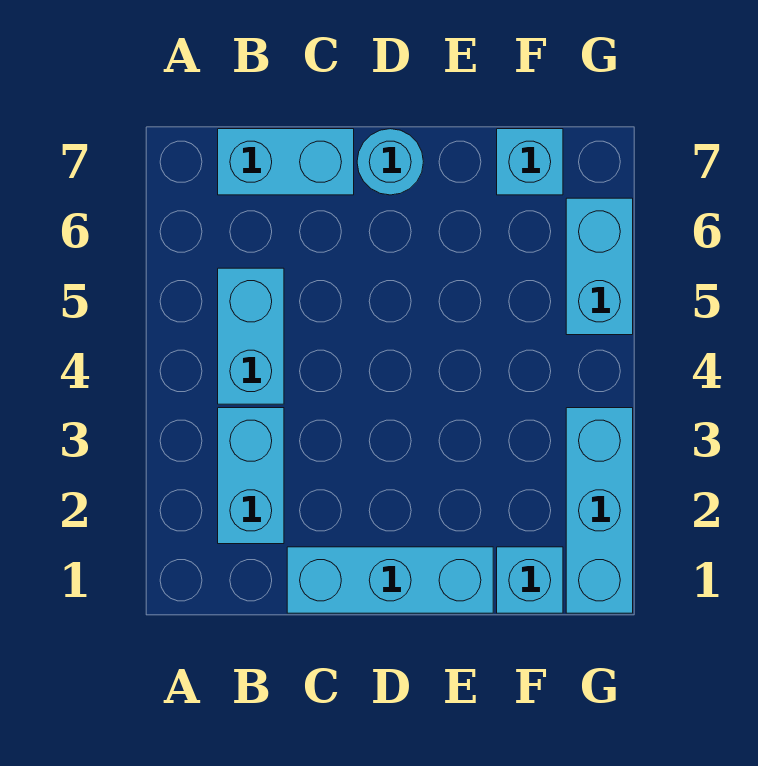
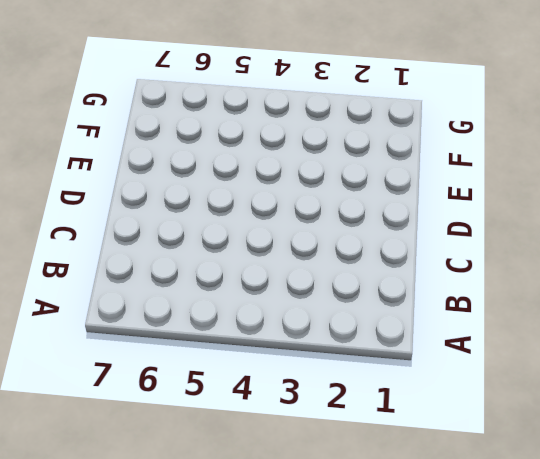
none -> cyan brick B2:B3 level 1
none -> cyan brick B4:B5 level 1

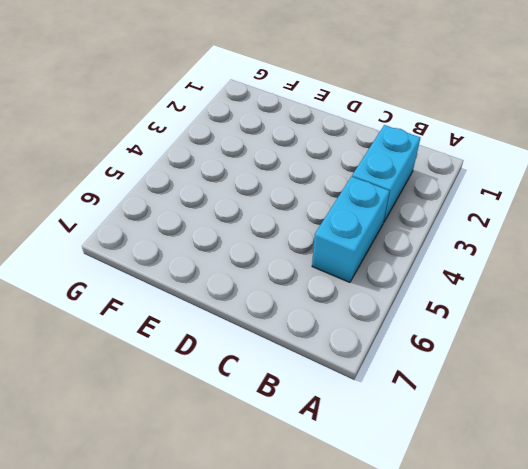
none -> cyan brick B7:C7 level 1
none -> cyan brick C1:E1 level 1

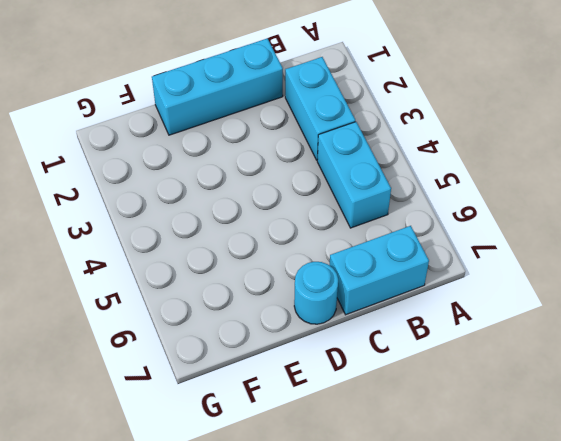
none -> cyan brick F1 level 1
none -> cyan brick F7 level 1

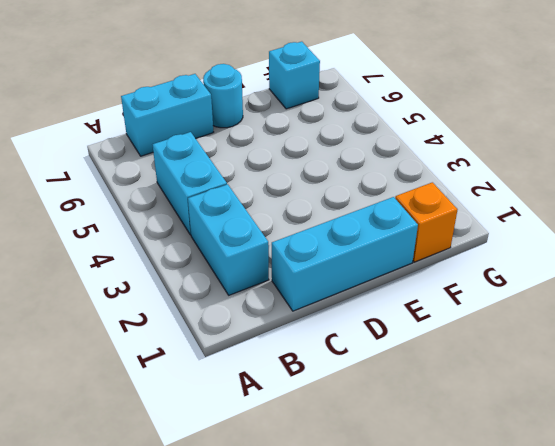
orange brick F1 level 1 -> cyan brick F1 level 1
none -> cyan brick G1:G3 level 1
none -> cyan brick G5:G6 level 1

